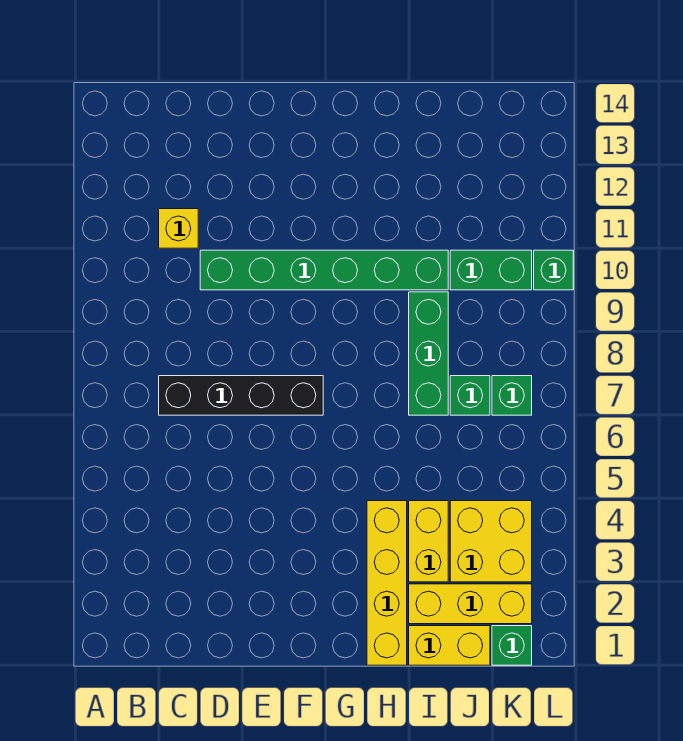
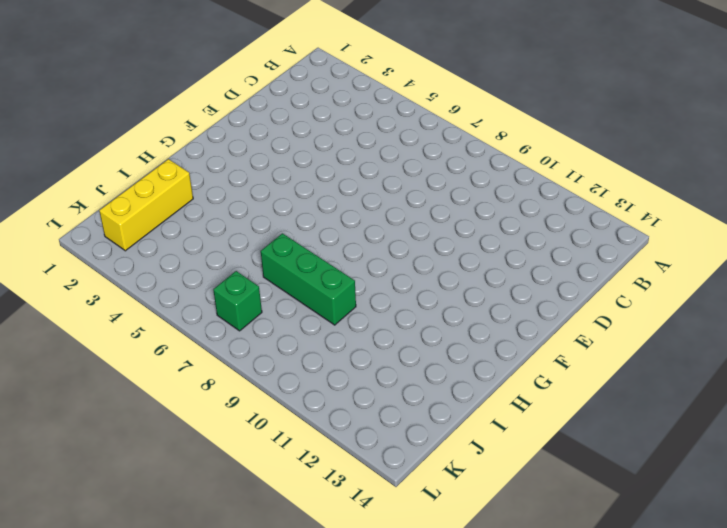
none -> black brick C7:F7 level 1
none -> yellow brick C11 level 1
none -> green brick D10:I10 level 1

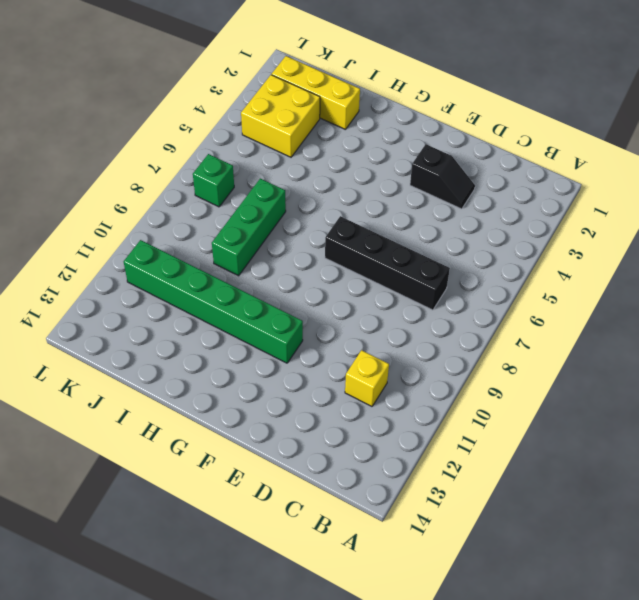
black slope D3:E3 level 1 top E -> none
green brick F11:K11 level 1 -> green brick D10:I10 level 1
none -> yellow brick H1:H4 level 1
none -> yellow brick I1:J1 level 1
none -> yellow brick I3:I4 level 1

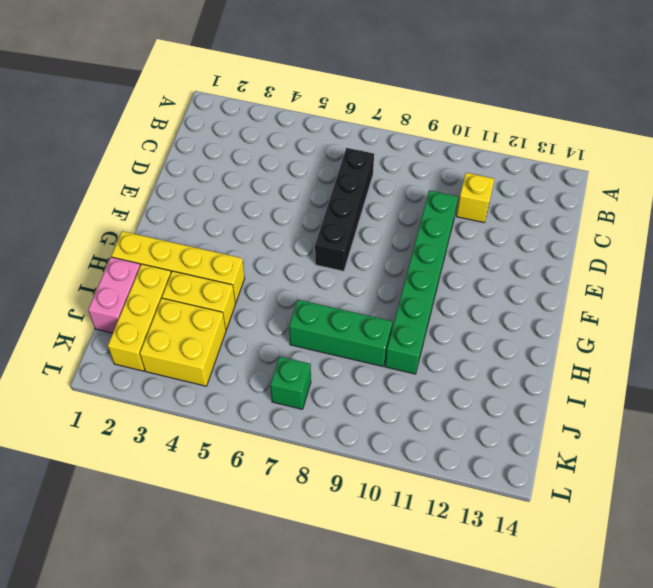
pink brick I1:J1 level 1 -> yellow brick I1:J1 level 1
none -> green brick J7 level 1
none -> green brick J10:K10 level 1
none -> green brick K1 level 1

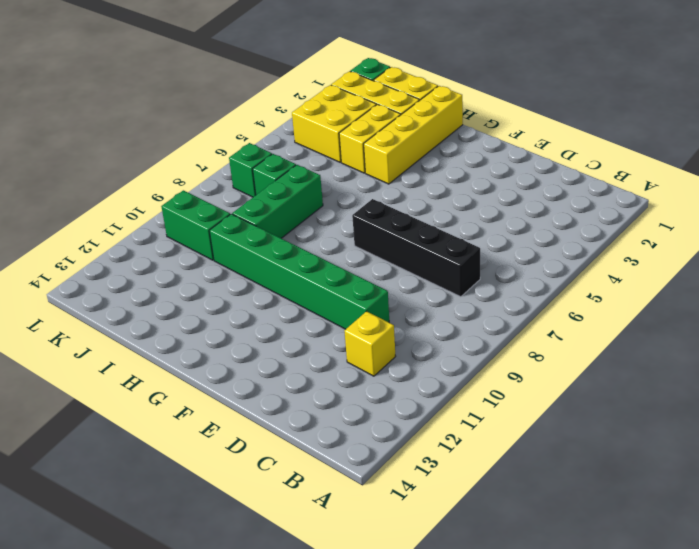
none -> green brick L10 level 1

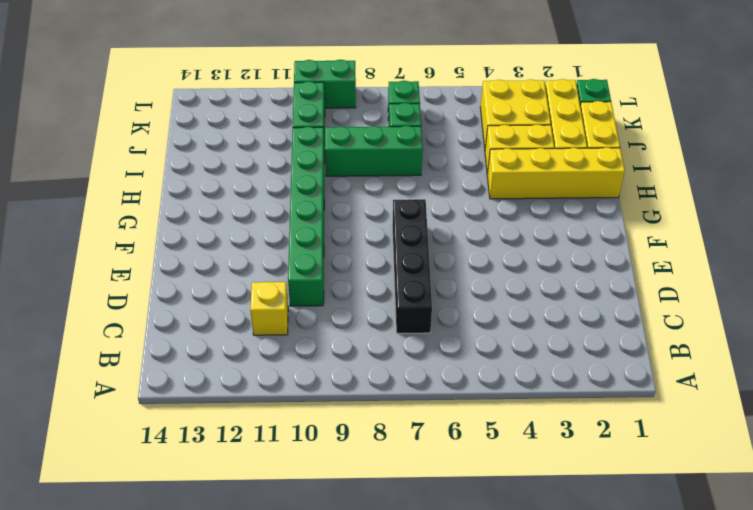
green brick L9:L10 level 1 -> green brick L10 level 1

